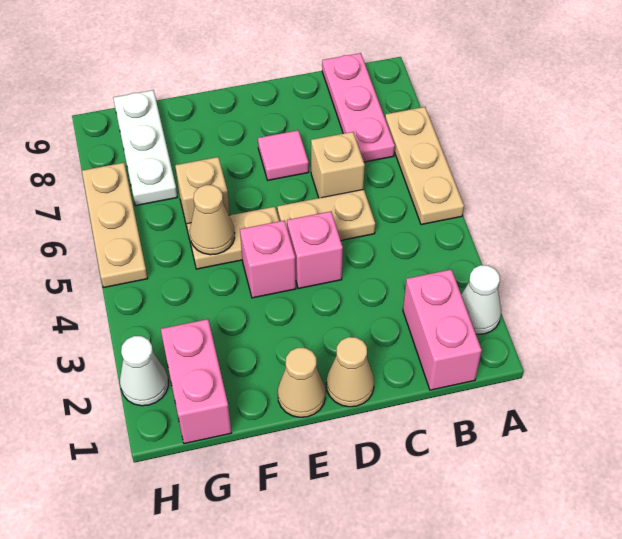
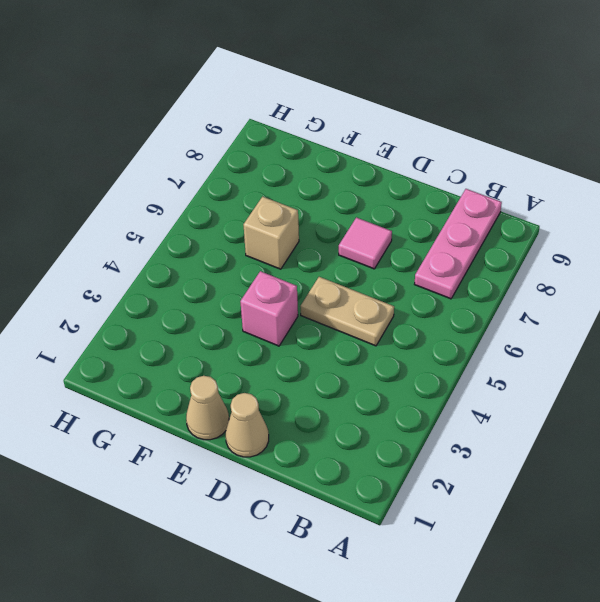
none -> white cone A2 level 1
none -> tan plate A5:A7 level 1
none -> pink brick B1:B2 level 1

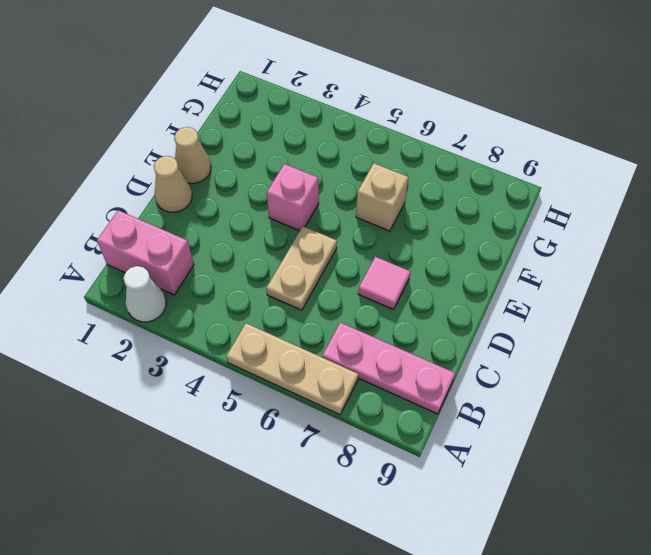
none -> tan brick C6 level 1
none -> pink brick D4 level 1
none -> tan plate E5:F5 level 1

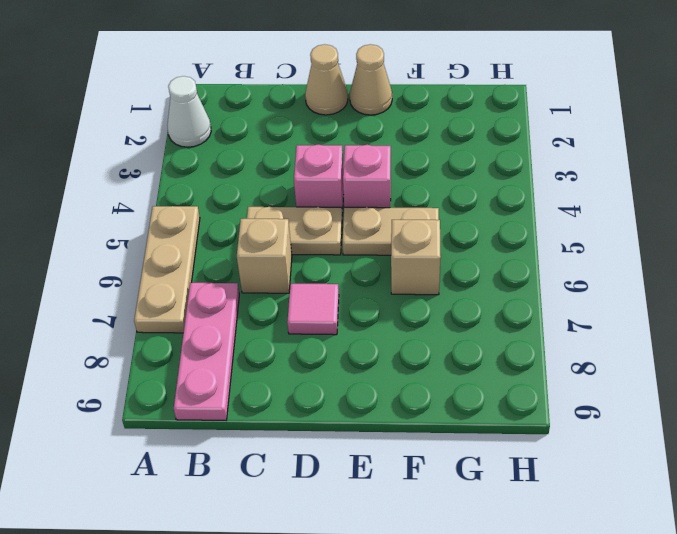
none -> pink brick B1:B2 level 1
none -> pink brick G1:G2 level 1
none -> white plate G7:G9 level 1

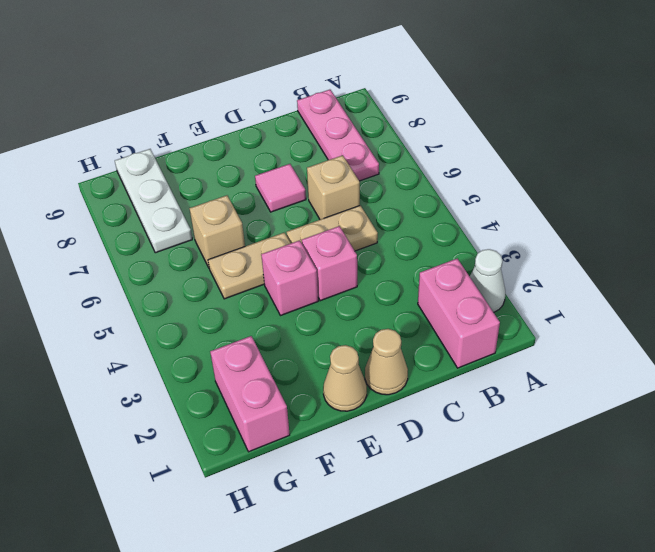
none -> tan plate A5:A7 level 1
none -> white cone H2 level 1
none -> tan plate H5:H7 level 1

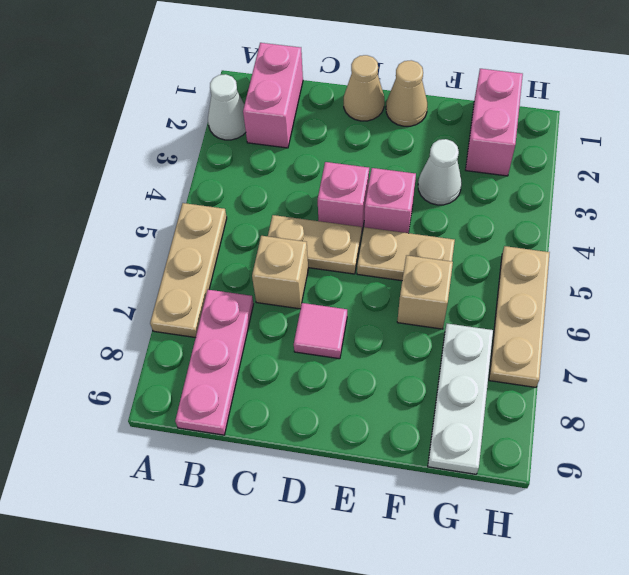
white cone F3 level 1 -> white cone H2 level 1
none -> tan cone F5 level 2

